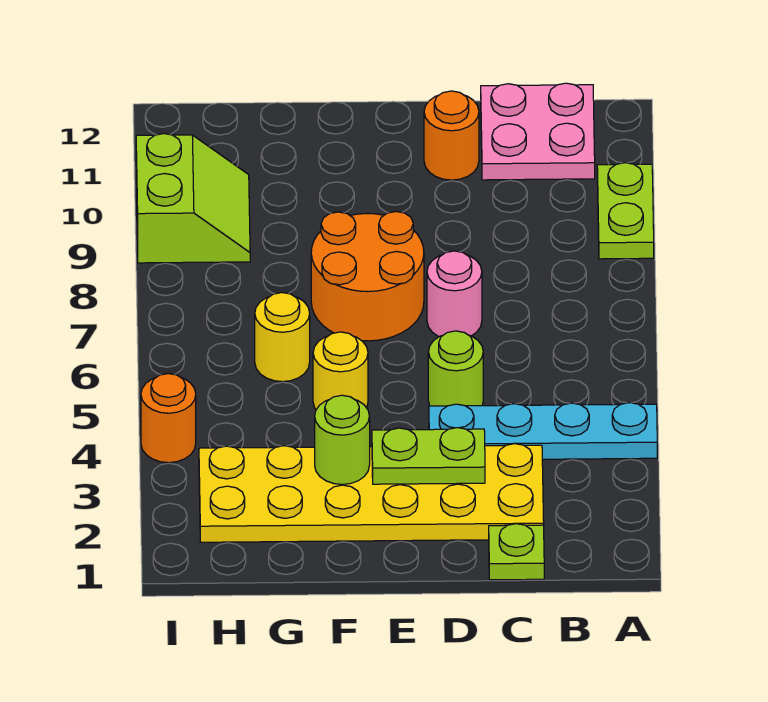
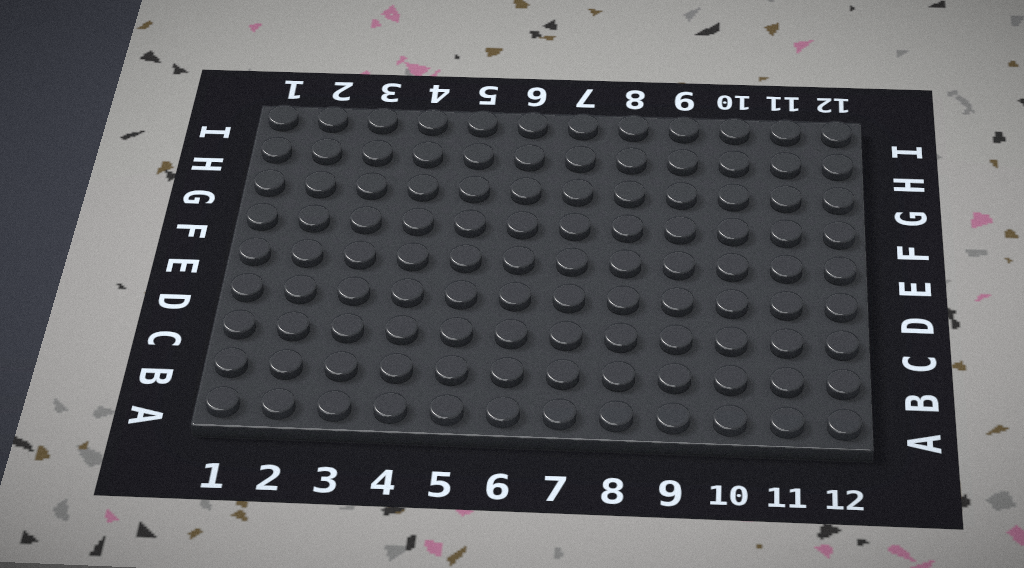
none -> cyan plate A4:D4 level 1
none -> lime plate A9:A10 level 1
none -> pink plate B11:C12 level 1

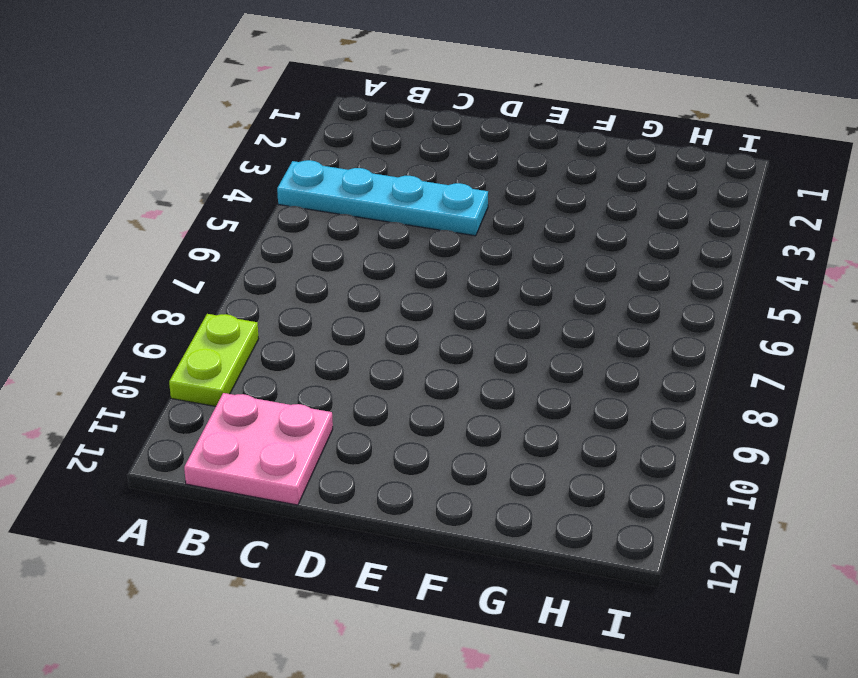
none -> lime plate C1 level 1
none -> yellow plate C2:H3 level 1
none -> lime round brick D5 level 1

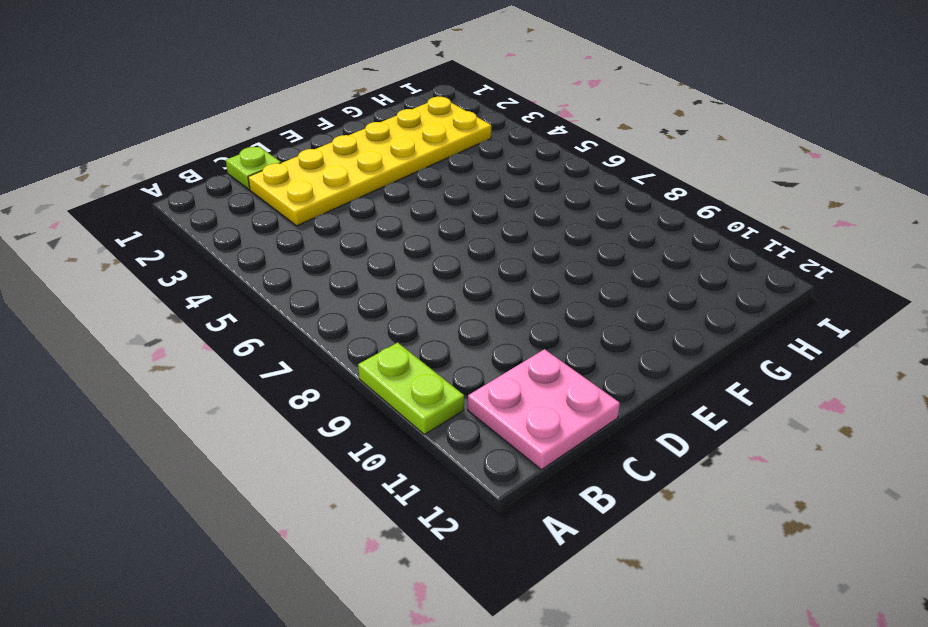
none -> cyan plate A4:D4 level 1
none -> lime round brick D5 level 1
none -> pink round brick D7 level 1

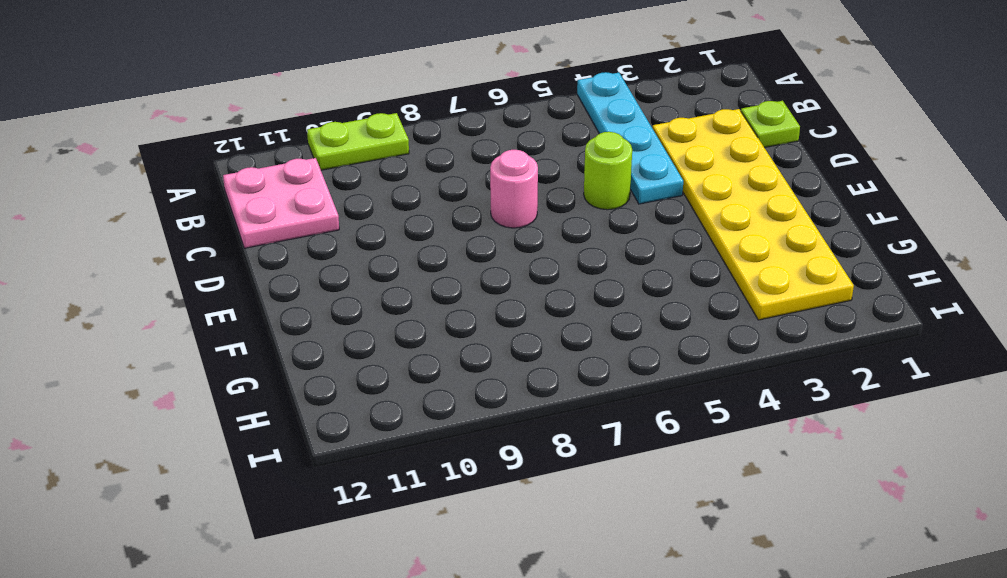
none -> orange round brick D11 level 1
none -> orange round brick E7:F8 level 1
none -> yellow round brick F5 level 1

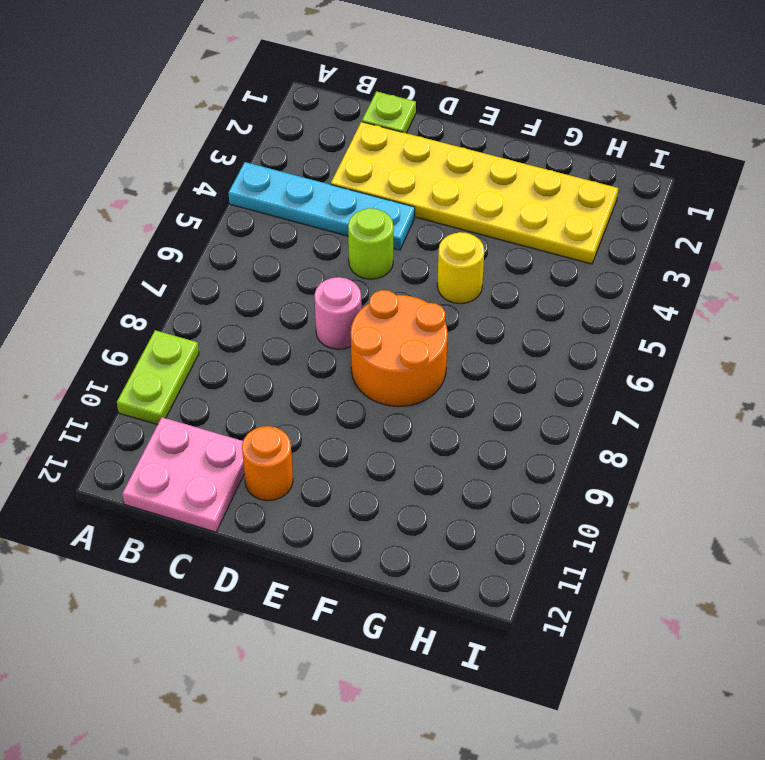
none -> yellow round brick G6 level 1
none -> lime slope H9:I10 level 1 top I
none -> orange round brick I4 level 1

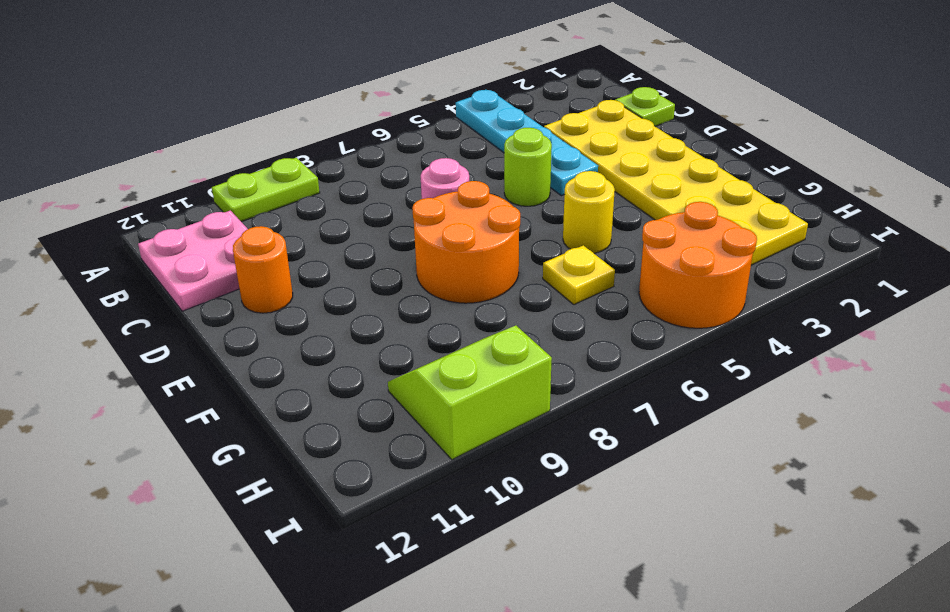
yellow plate G6 level 1 -> yellow round brick G6 level 1
orange round brick H4:I5 level 1 -> orange round brick I4 level 1
none -> lime plate D3:E3 level 2
none -> lime round brick F3 level 2

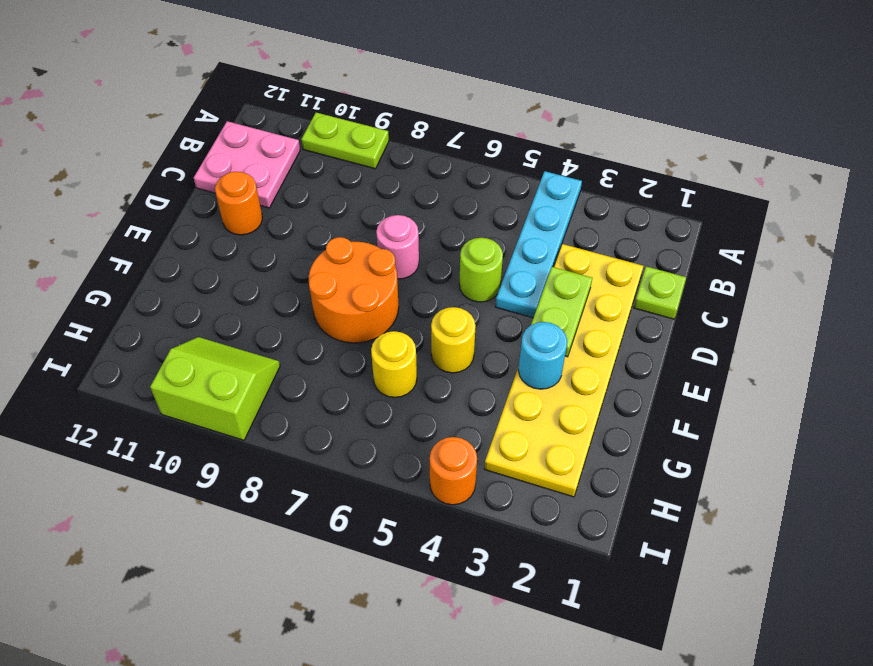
cyan round brick F3 level 2 -> lime round brick F3 level 2

